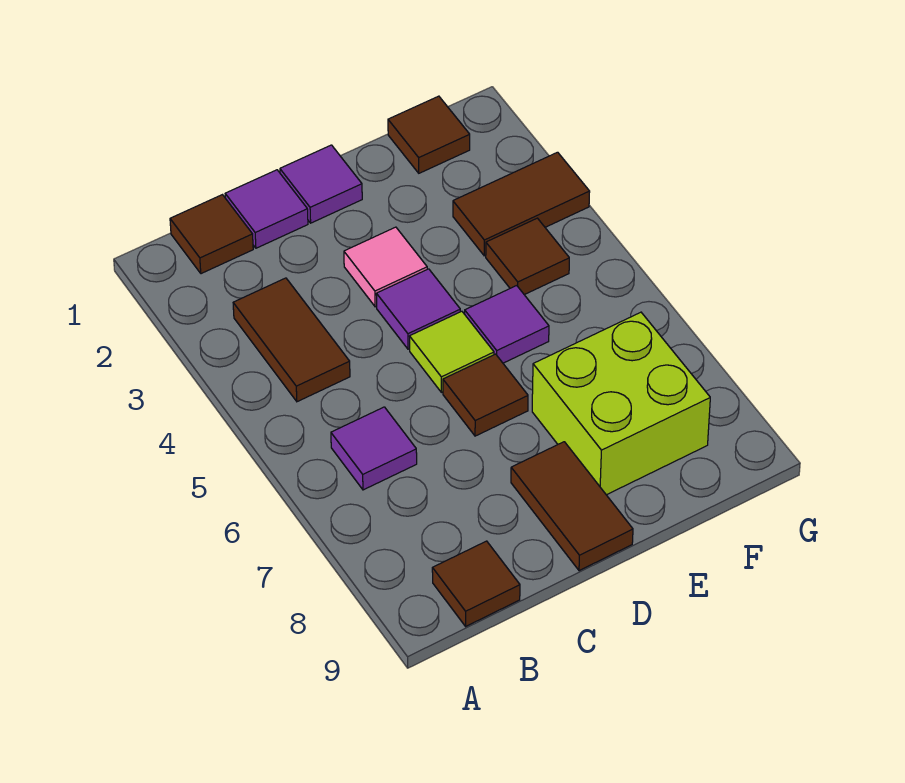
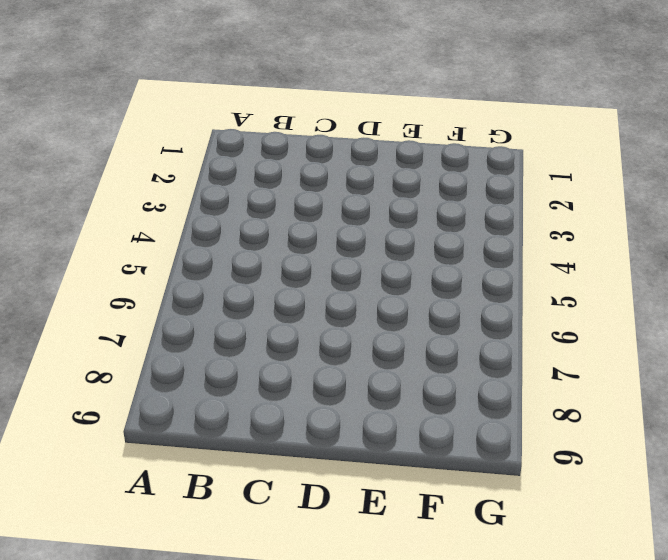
none -> brown tile B1 level 1
none -> brown tile B3:B4 level 1
none -> purple tile B6 level 1

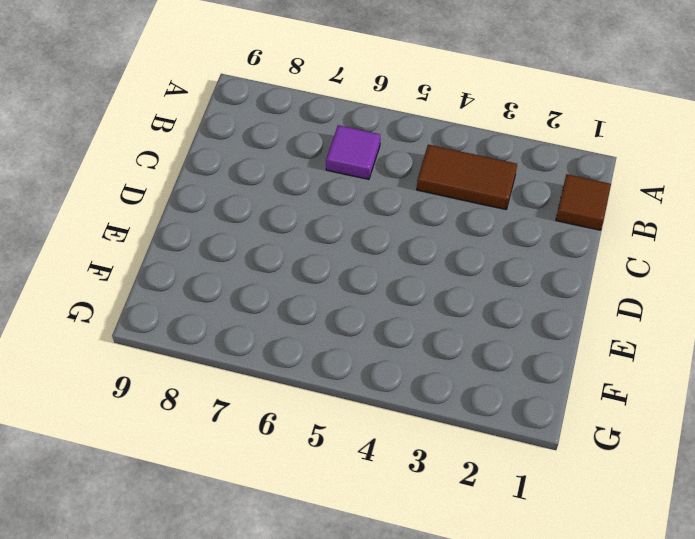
none -> brown tile B9 level 1
none -> purple tile C1 level 1
none -> purple tile D1 level 1

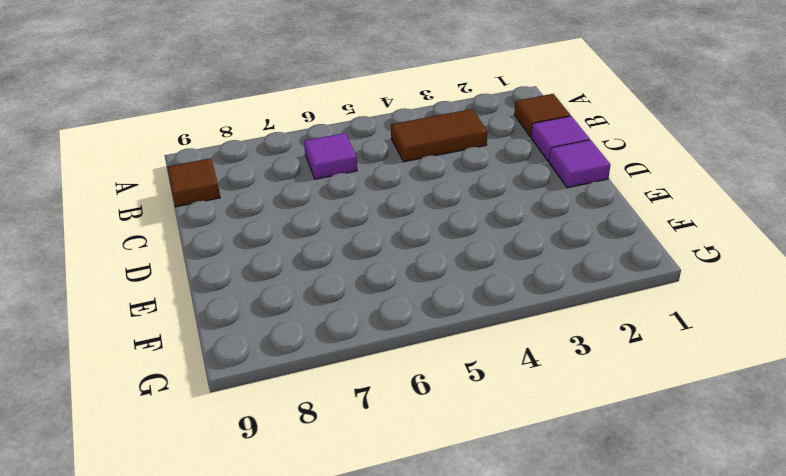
none -> pink tile D3 level 1
none -> purple tile D4 level 1
none -> lime tile D5 level 1

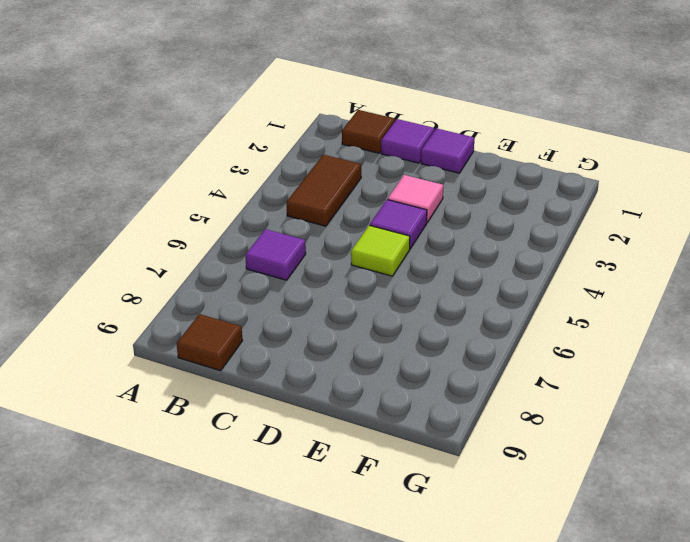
none -> brown tile D6 level 1
none -> brown tile D8:D9 level 1
none -> purple tile E5 level 1

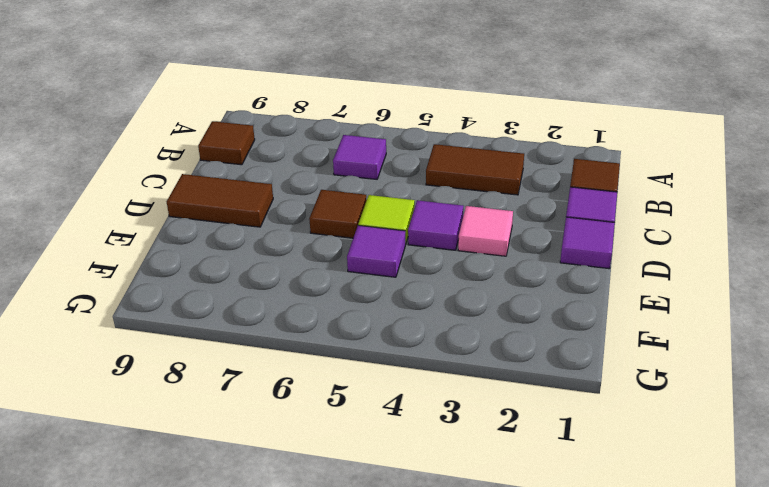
none -> lime brick E7:F8 level 1
none -> brown tile F1 level 1
none -> brown tile F3:G3 level 1

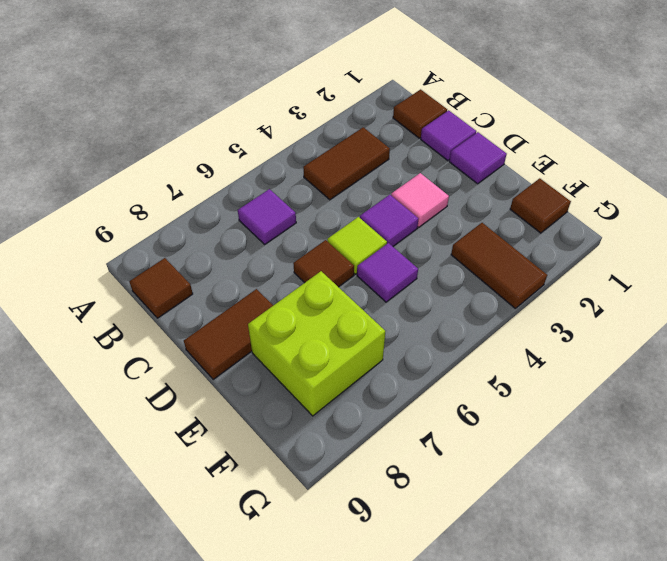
none -> brown tile F4 level 1

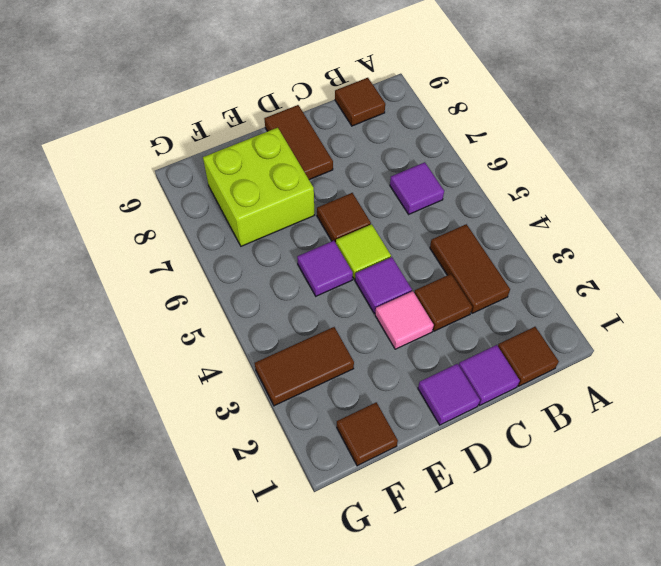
brown tile C3 level 1 -> brown tile F4 level 1

